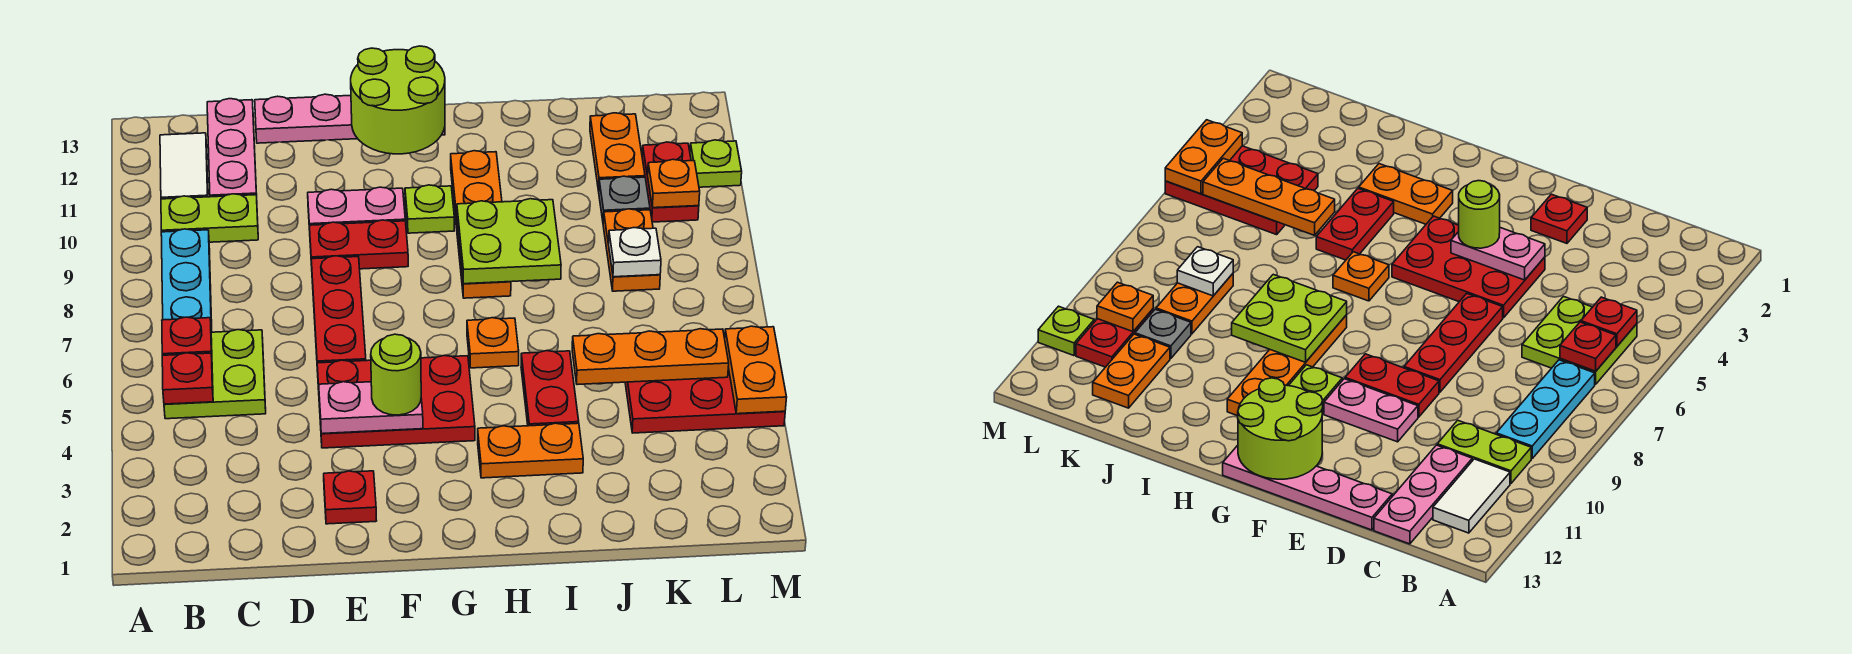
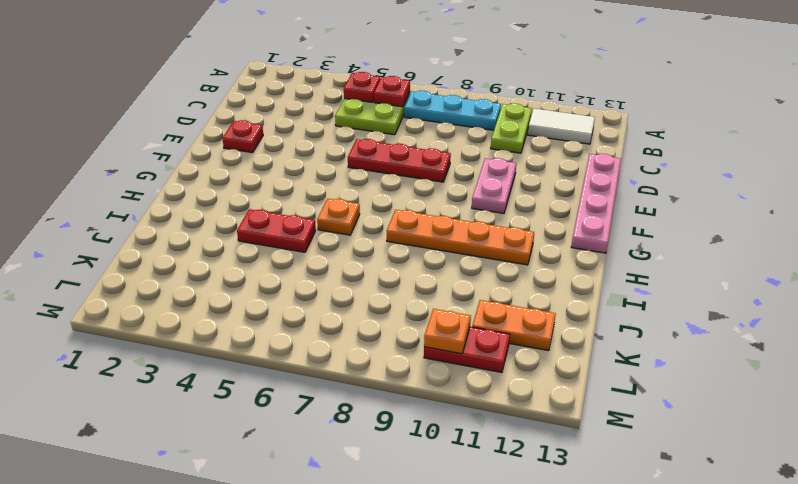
none -> pink plate C11:C13 level 1
none -> red plate E4:G5 level 1
none -> red plate E9:F9 level 1
none -> lime plate G10 level 1

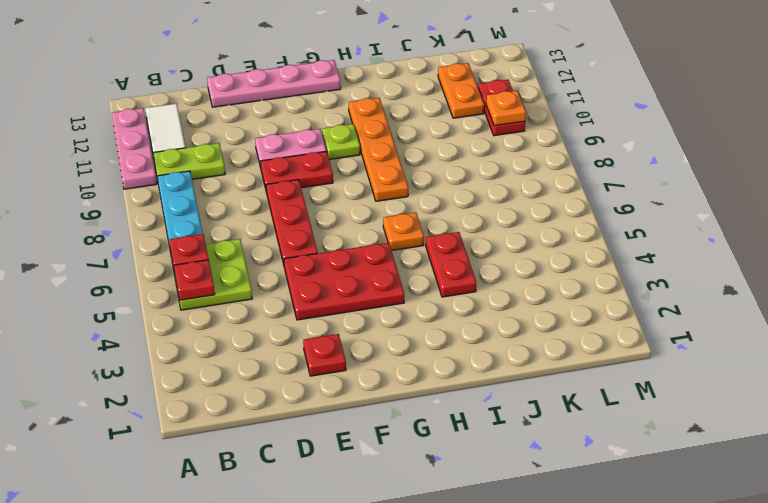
pink plate A10:A12 level 1 -> pink plate C11:C13 level 1
none -> orange plate H3:I3 level 1
none -> red plate K4:M5 level 1
none -> orange plate K8:K9 level 1
none -> grey plate K10 level 1

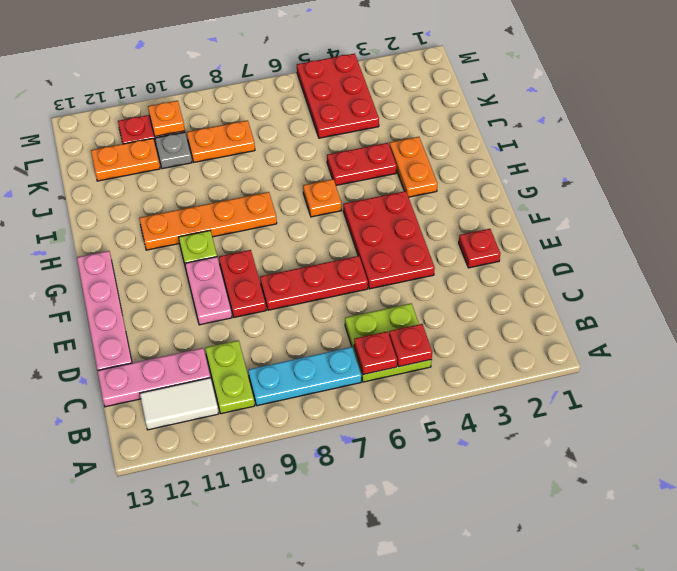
none -> lime plate M11 level 1
none -> pink plate E4:F4 level 2
none -> lime round brick F12:G13 level 2
none -> lime plate H8:I9 level 2

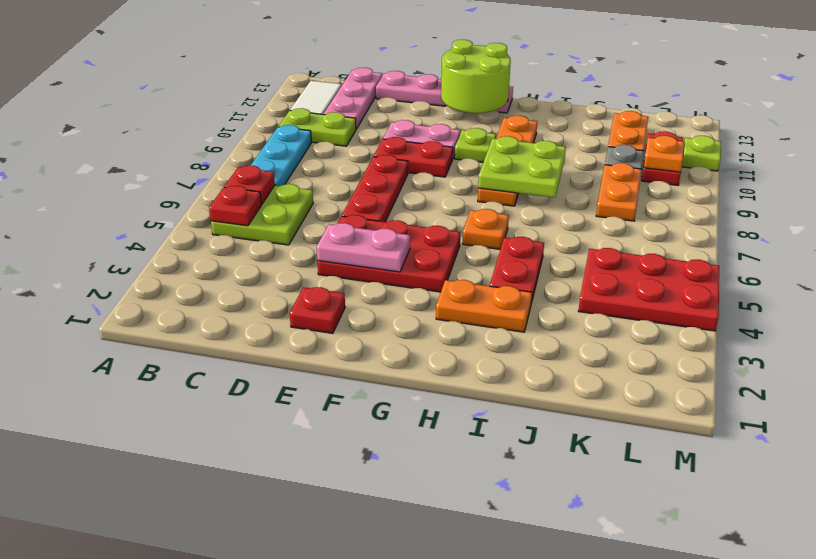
none -> orange plate J5:L5 level 2
none -> white plate K8 level 2
none -> orange plate M4:M5 level 2
none -> lime round brick F4 level 3

